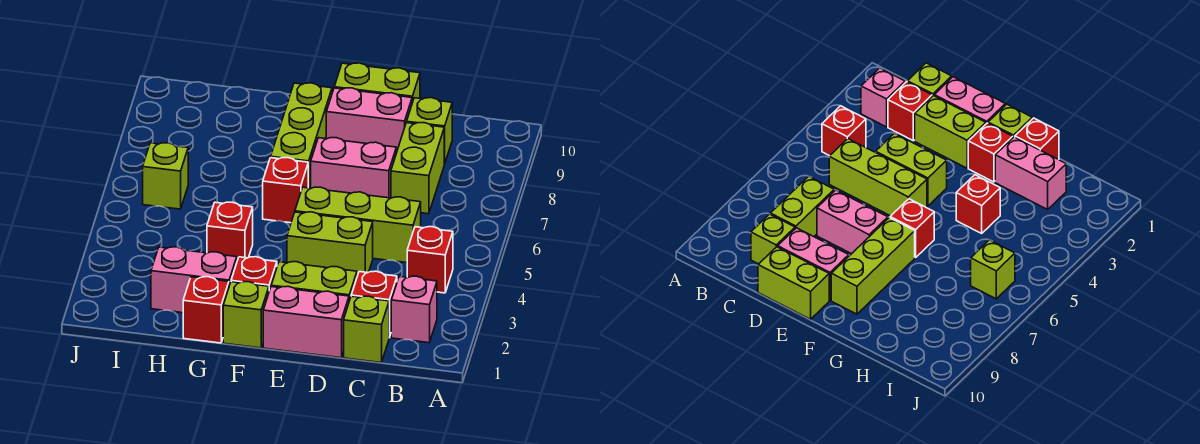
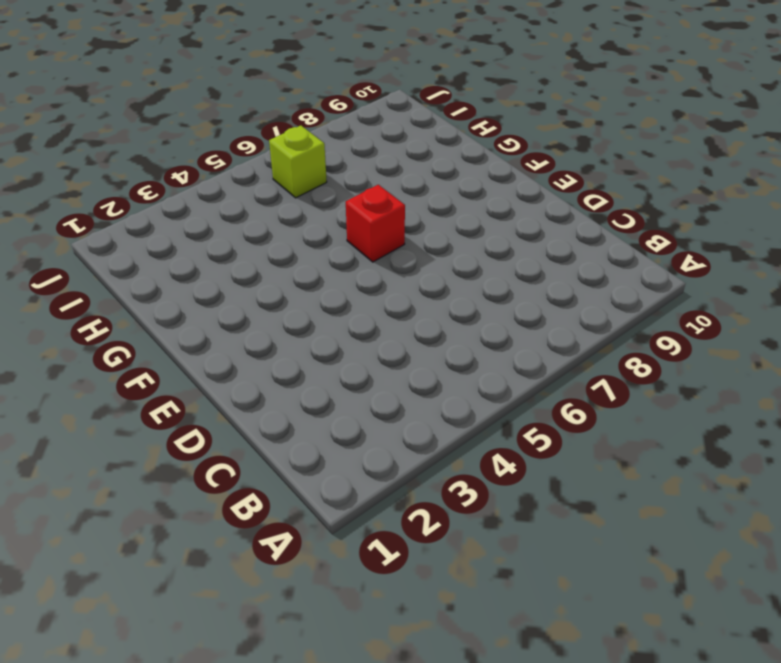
none -> pink brick B2 level 1
none -> red brick B4 level 1
none -> lime brick C1 level 1

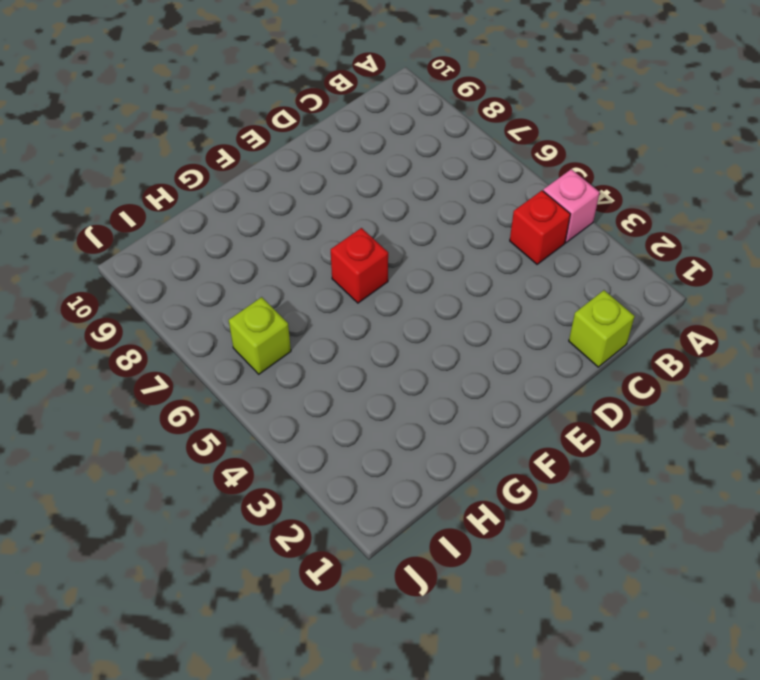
pink brick A4 level 1 -> pink brick B2 level 1
none -> red brick C2 level 1
none -> lime brick C5:E5 level 1
none -> lime brick C7:C8 level 1

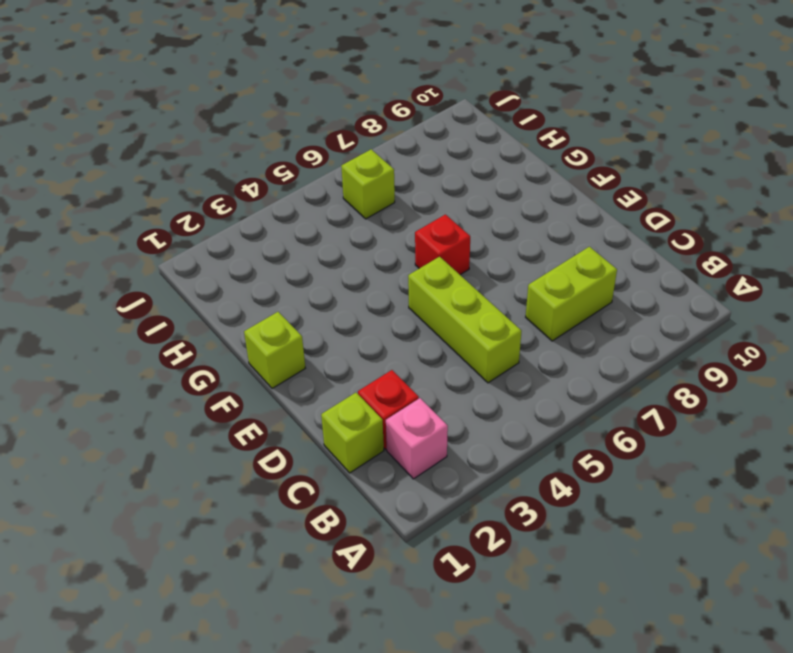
none -> red brick B4 level 1
none -> lime brick C9 level 1
none -> pink brick D1:E1 level 1

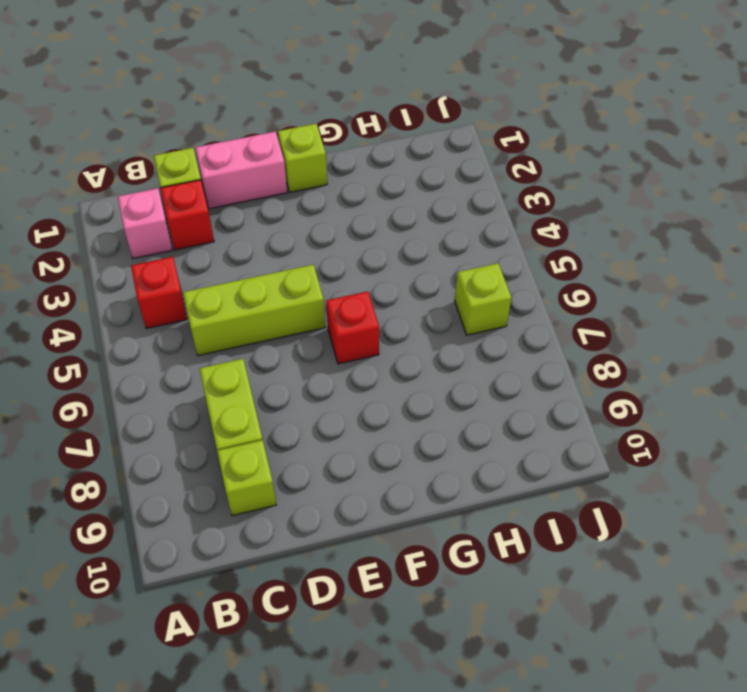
none -> lime brick D2:E2 level 1
none -> lime brick D4:E4 level 1
none -> pink brick D7:E7 level 1

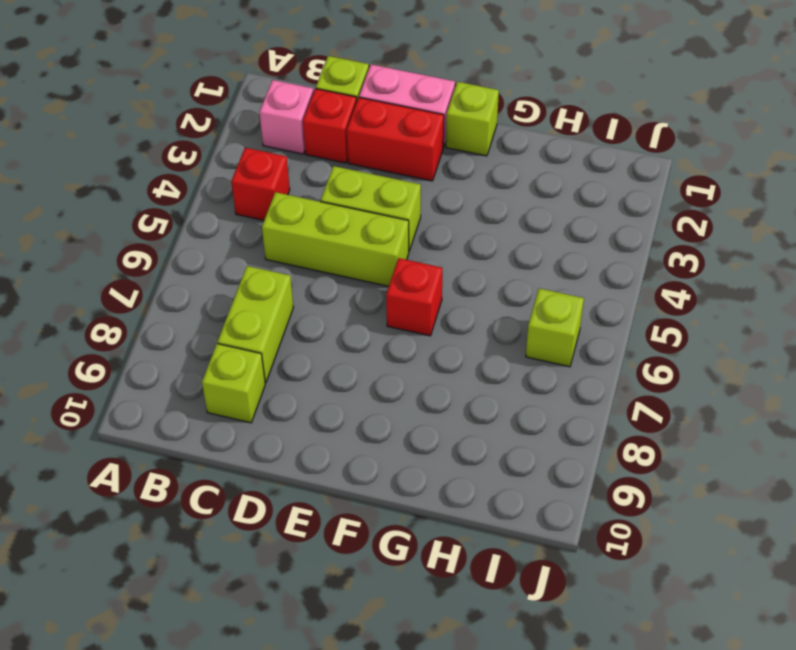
red brick D2:E2 level 1 -> lime brick D2:E2 level 1
none -> pink brick D7:E7 level 1
none -> pink brick D9:E9 level 1
none -> lime brick D10:E10 level 1

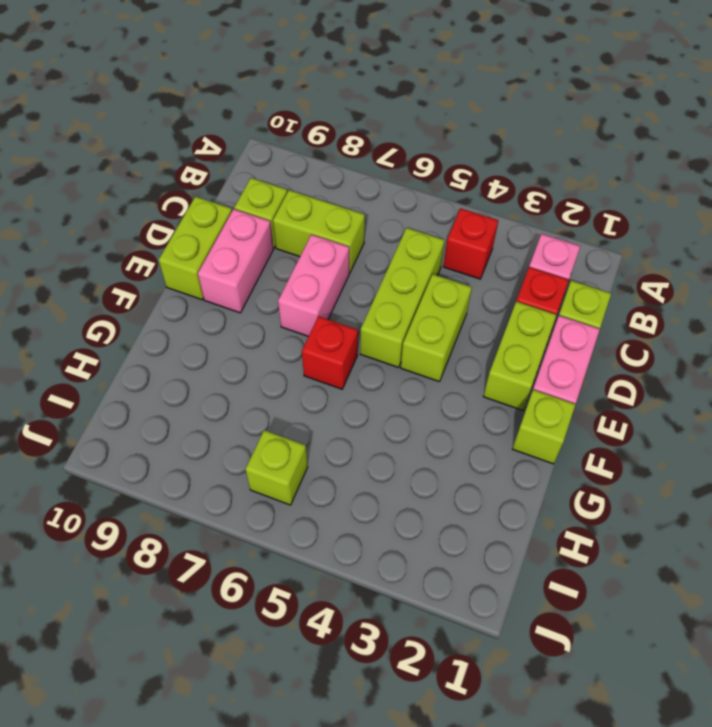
none -> red brick F2 level 1
none -> lime brick F7:F9 level 1
none -> red brick G1 level 1

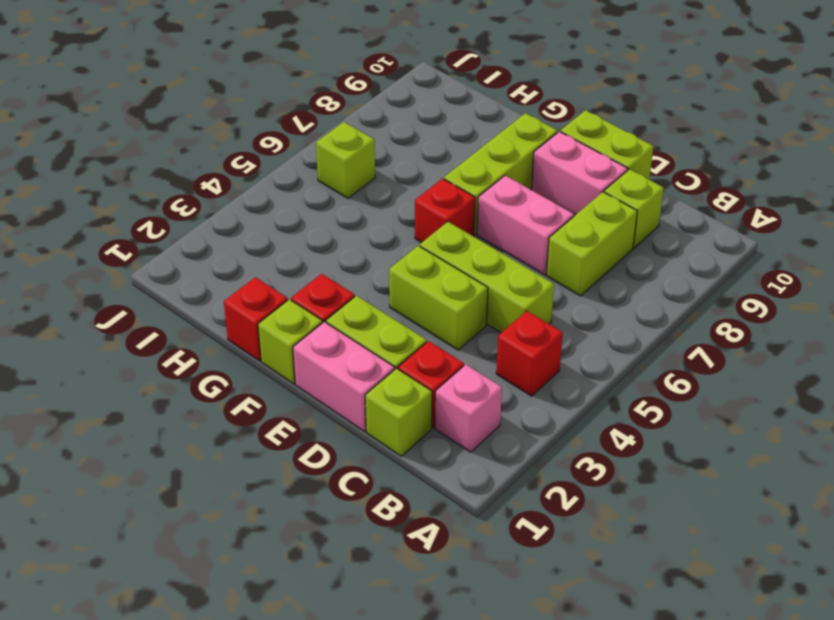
none -> pink brick G2:H2 level 1
none -> red brick G4 level 1

